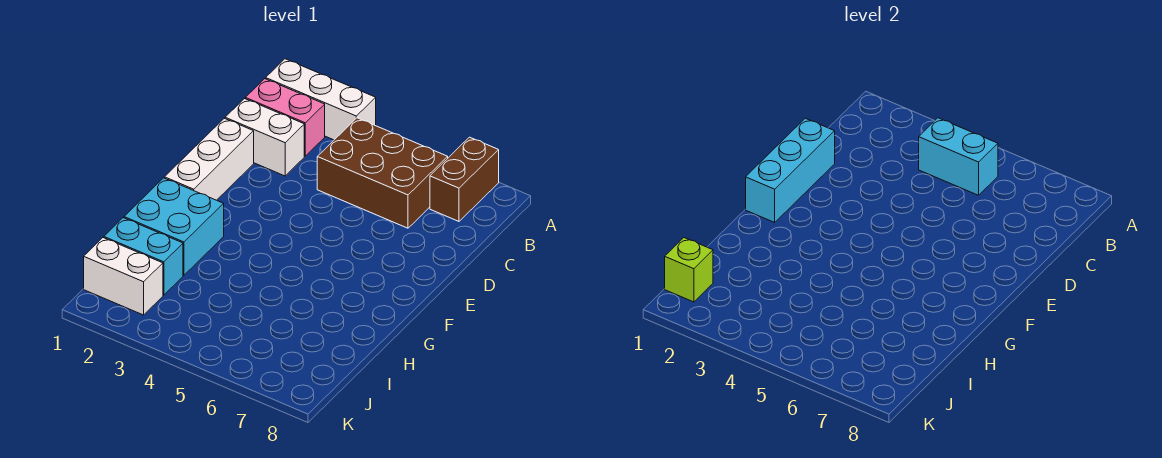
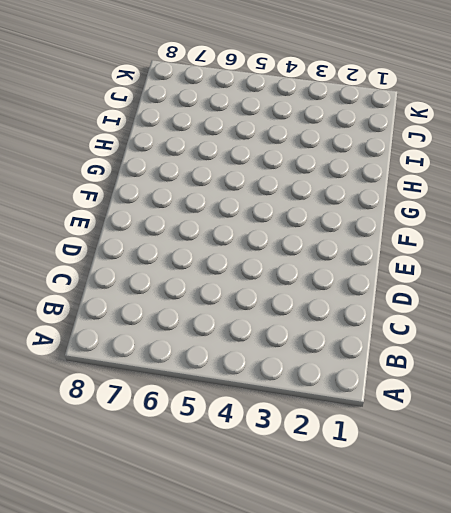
none -> white brick A1:A3 level 1
none -> brown brick A7:B7 level 1
none -> pink brick B1:B2 level 1

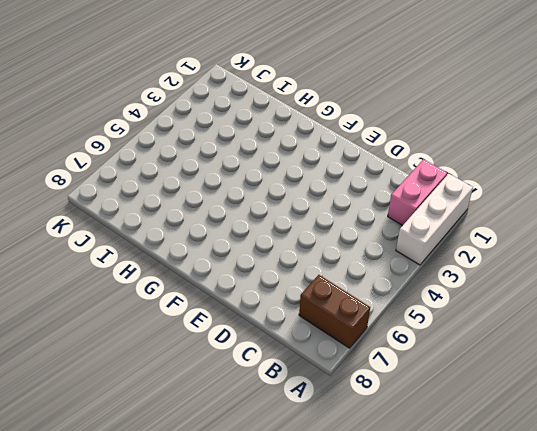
none -> brown brick B4:C6 level 1
none -> white brick C1:C2 level 1
none -> white brick D1:F1 level 1

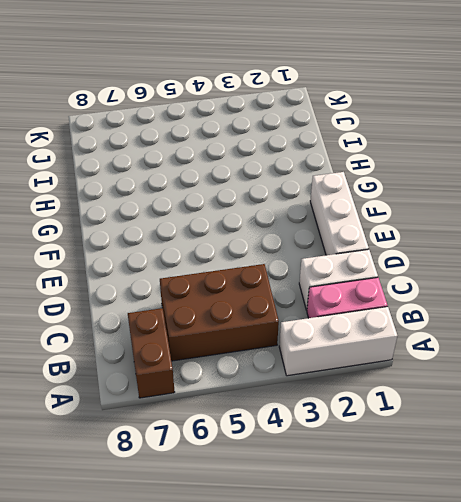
none -> cyan brick G1:H2 level 1
none -> cyan brick I1:I2 level 1
none -> white brick J1:J2 level 1

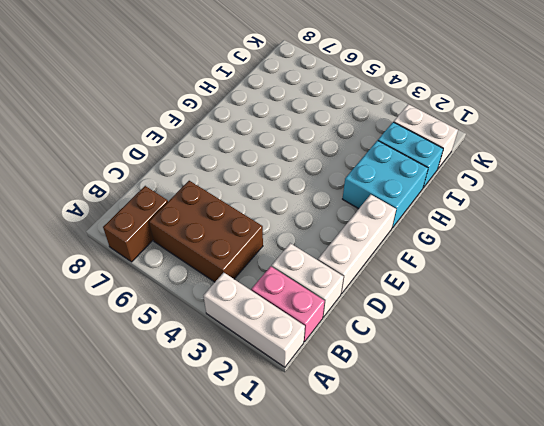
none -> cyan brick B4:B5 level 2
none -> cyan brick D1:F1 level 2
none -> lime brick J1 level 2

